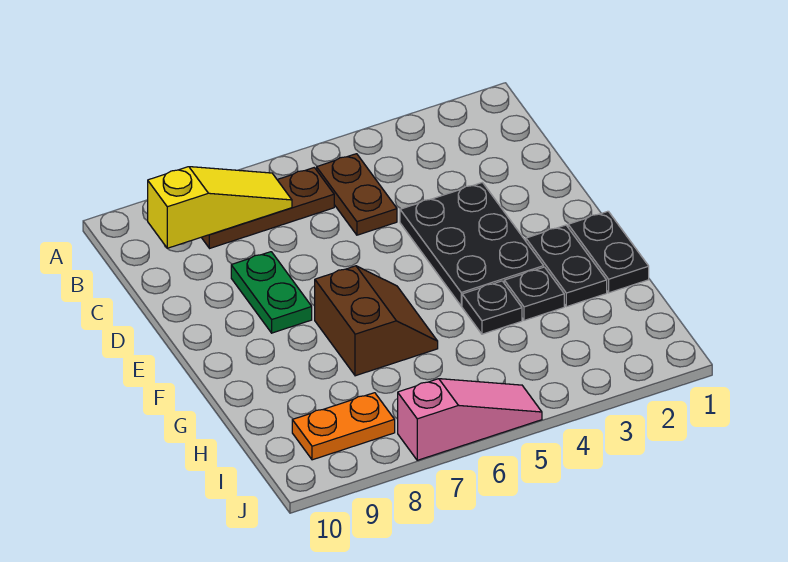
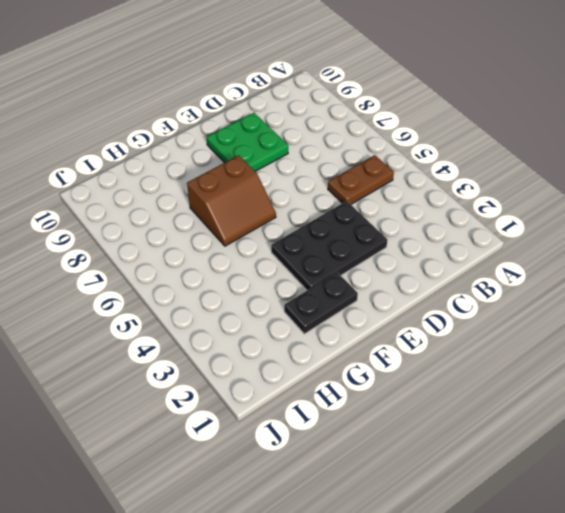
green plate D8:E9 level 1 -> green plate D8:E8 level 1
none -> brown plate B6:B8 level 1
none -> black plate F1:G1 level 1
none -> black plate G3 level 1

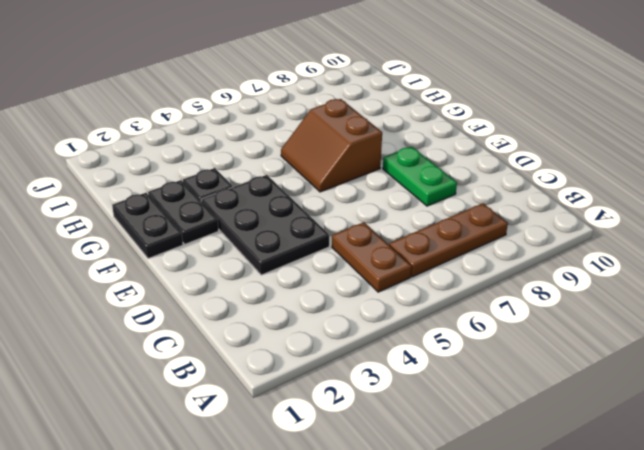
none -> black plate G4 level 1
none -> orange plate I8:I9 level 1
none -> pink slope J5:J7 level 1 top 7

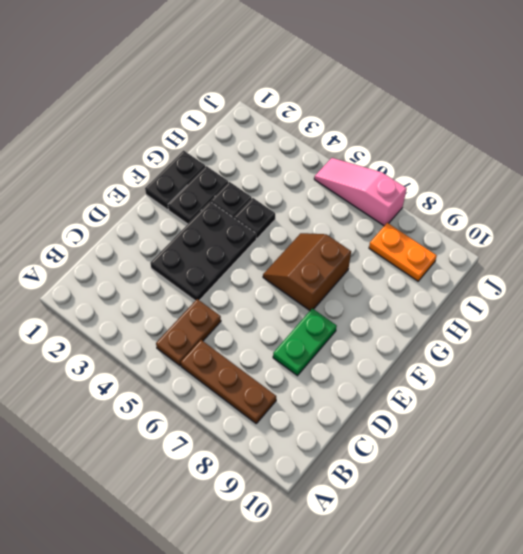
none -> yellow slope B7:B9 level 2 top 9

